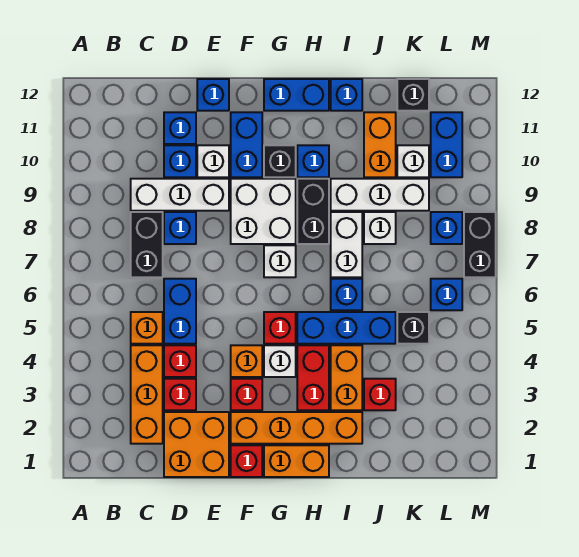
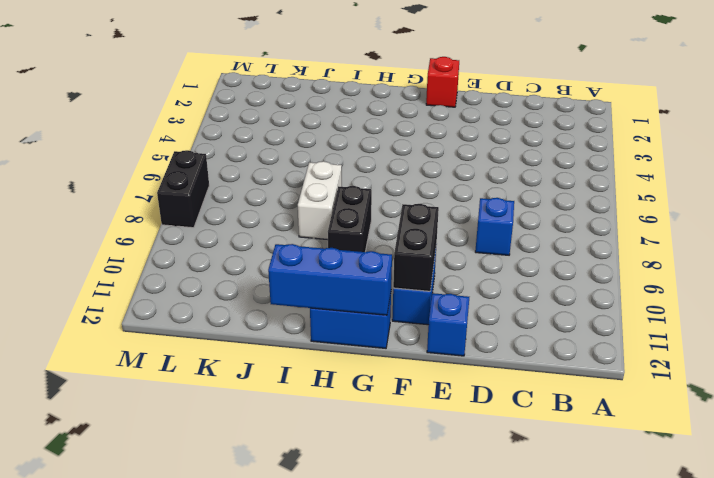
black brick F10:F11 level 2 -> black brick C7:C8 level 1
blue brick G12:I12 level 2 -> blue brick H5:J5 level 1
none -> orange brick C2:C4 level 1
none -> orange brick C5 level 1
none -> white brick C9:E9 level 1
none -> orange brick D1:E2 level 1

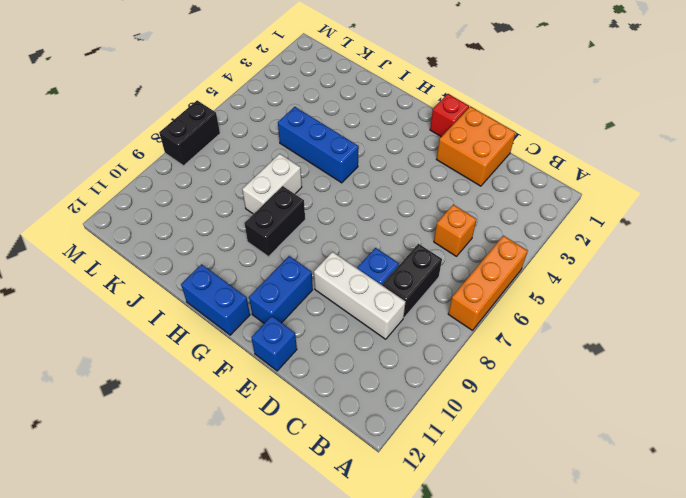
orange brick A5:A7 level 1 -> orange brick C2:C4 level 1
none -> red brick D3 level 1
none -> red brick D4 level 1
none -> blue brick D5:D6 level 1
none -> blue brick D10 level 1

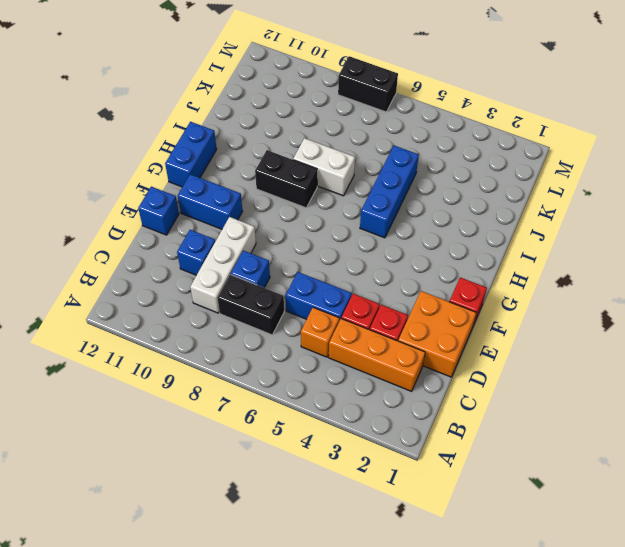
none -> blue brick D11 level 1
none -> white brick E10 level 1
none -> orange brick F2:I2 level 1
none -> red brick F3 level 1

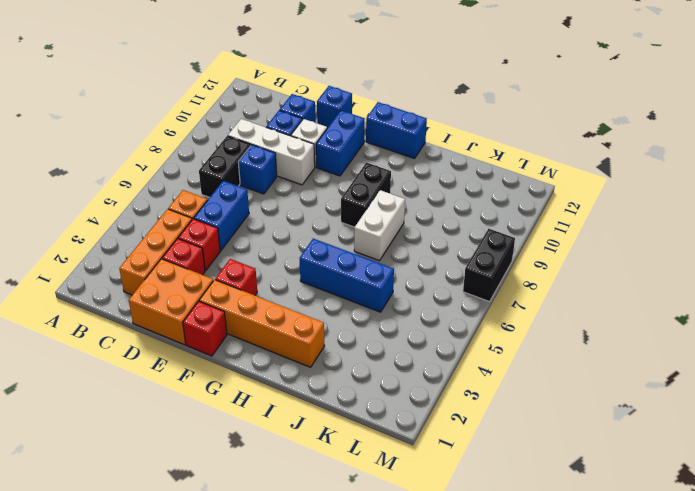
none -> orange brick F4 level 1
none -> white brick F8:G9 level 1
none -> orange brick G1:H1 level 1
none -> white brick G4 level 1

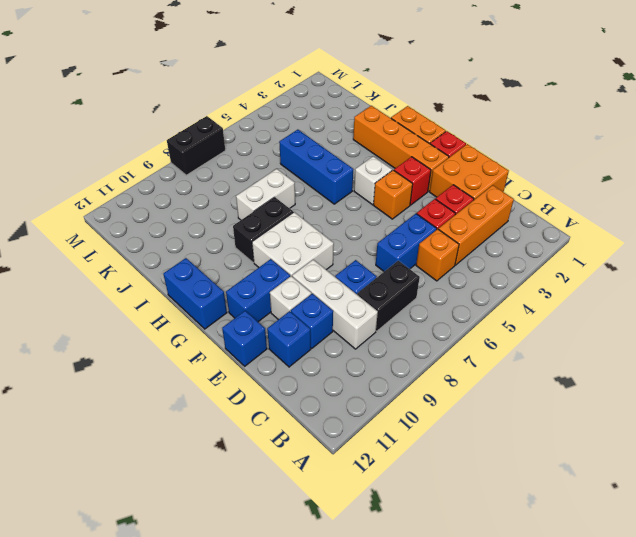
none -> red brick G5 level 1
none -> white brick G7 level 1
none -> black brick G10 level 1
none -> red brick H3:H4 level 1

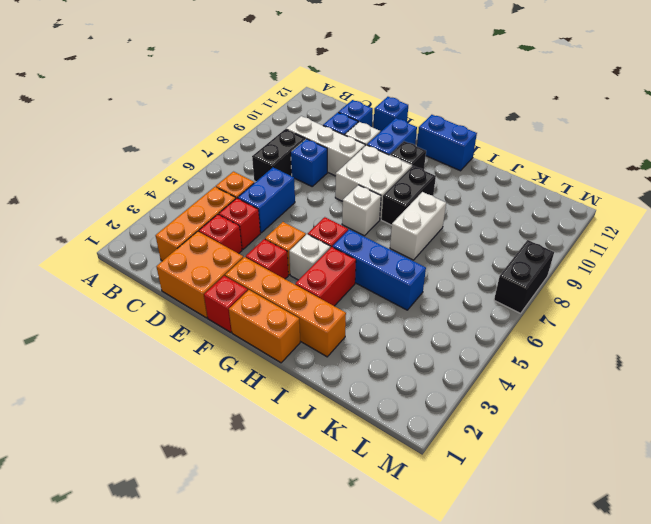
none -> blue brick H10 level 1
none -> orange brick I3:I4 level 1
none -> blue brick I6 level 1
none -> white brick I9:K9 level 1

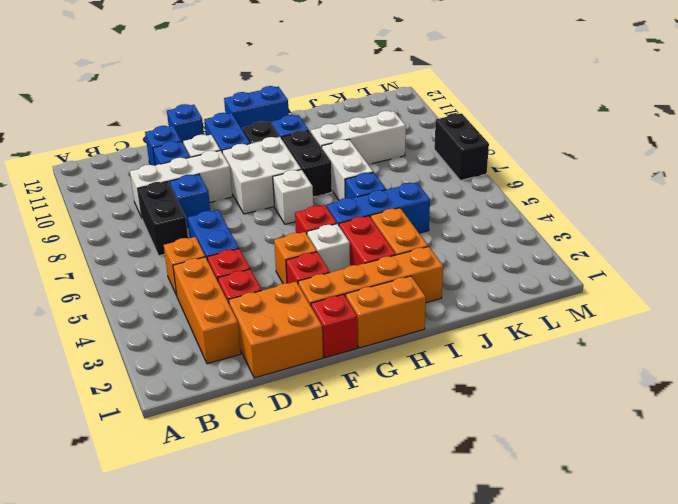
none -> blue brick I12 level 1
none -> red brick J3 level 1
none -> white brick J8 level 1
none -> orange brick J10:J11 level 1

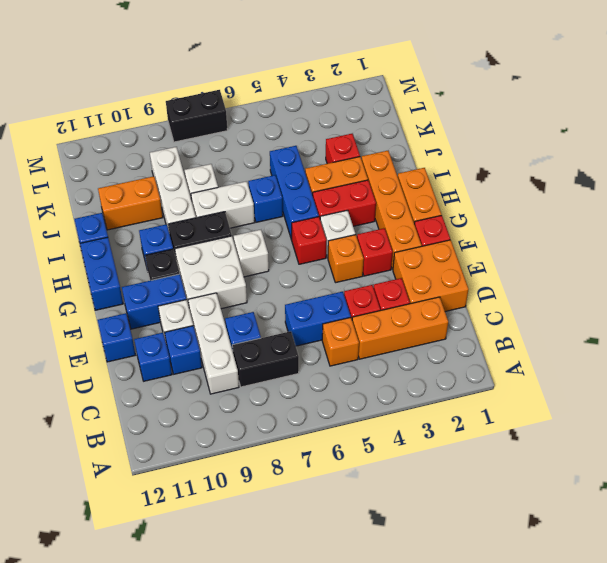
none -> black brick K5 level 1
none -> white brick K10 level 1
none -> black brick K12 level 1
none -> blue brick L6 level 1

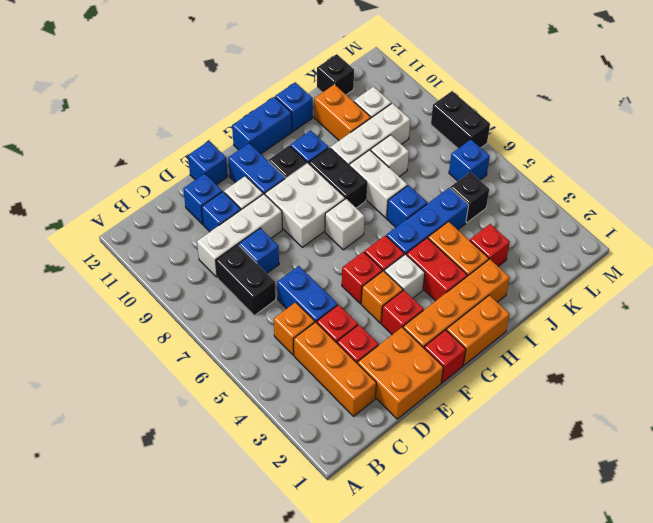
red brick F5 level 1 -> none
none -> blue brick L8 level 1
none -> blue brick L10:L11 level 1

